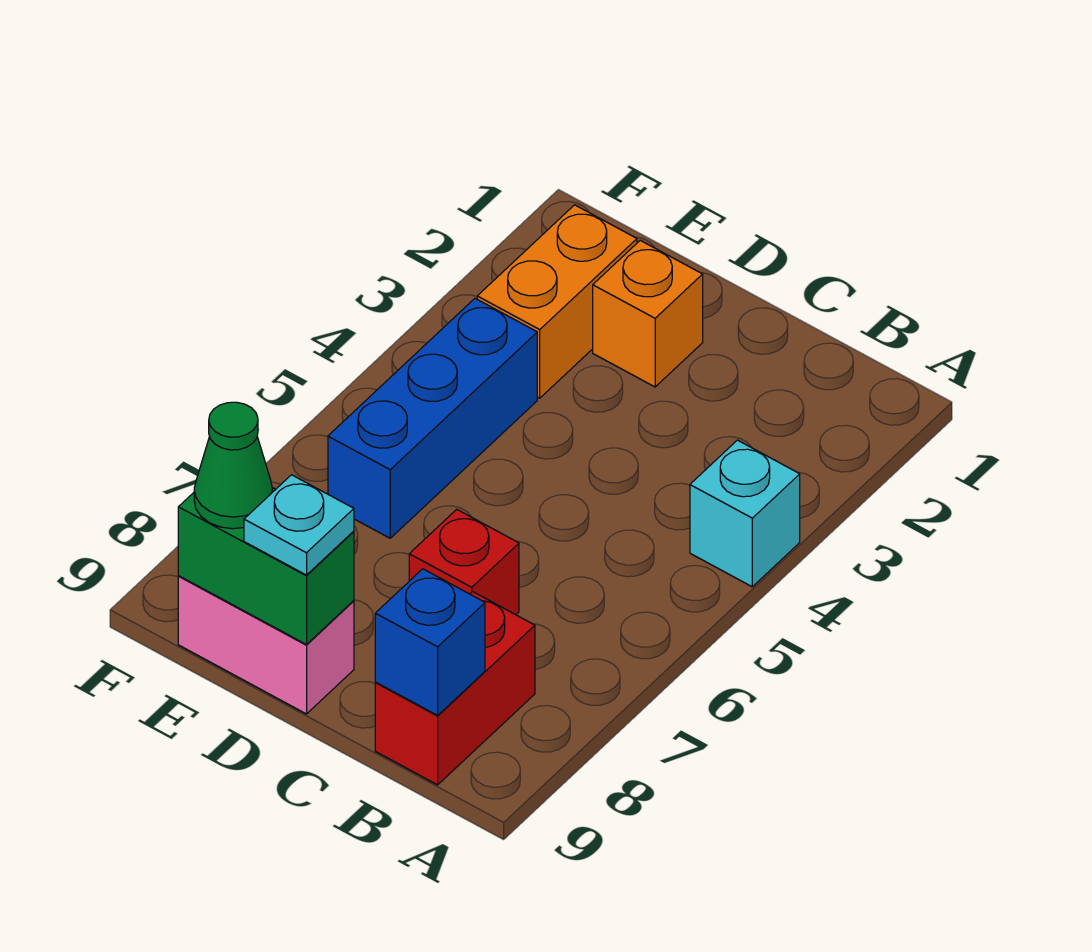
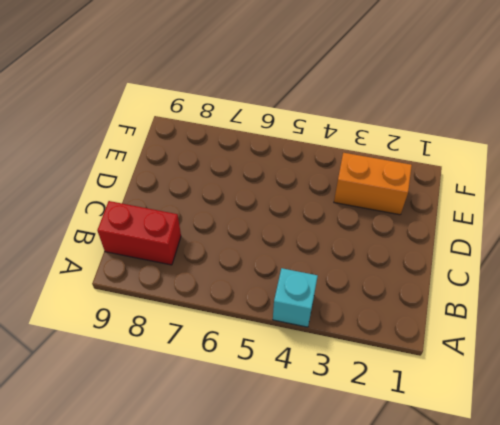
none -> red brick C7 level 1
none -> orange brick D2 level 1

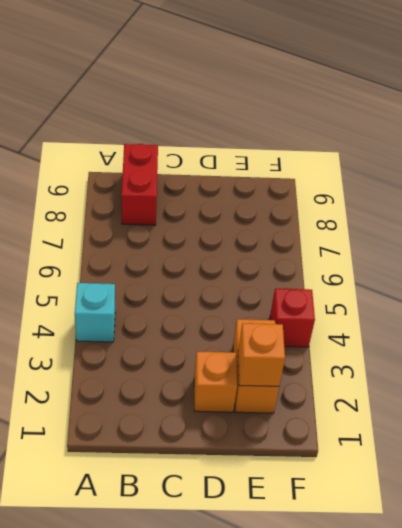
orange brick E2 level 2 -> none
red brick F4 level 1 -> red brick C7 level 1
none -> pink brick D9:E9 level 1
none -> blue brick E4:E6 level 1

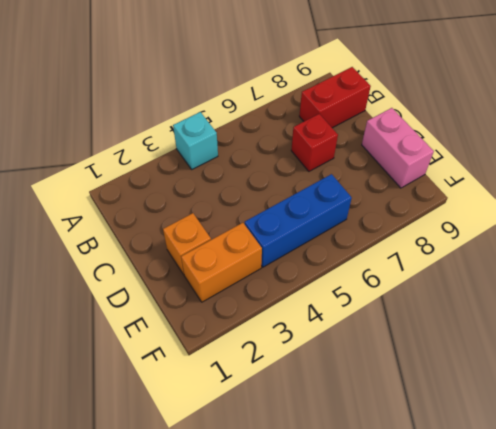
none -> blue brick B9 level 2
none -> green brick D9:E9 level 2

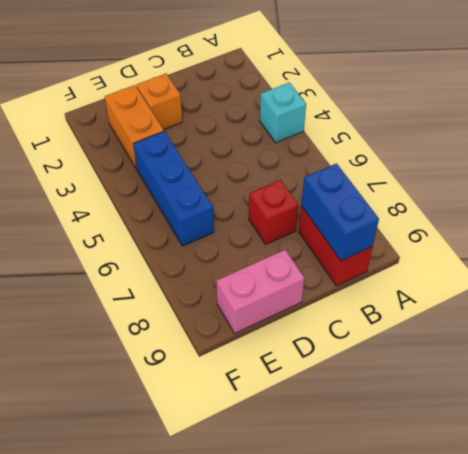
blue brick B8:B9 level 2 -> blue brick B9 level 2
none -> green brick D9:E9 level 2
none -> cyan plate D9 level 3

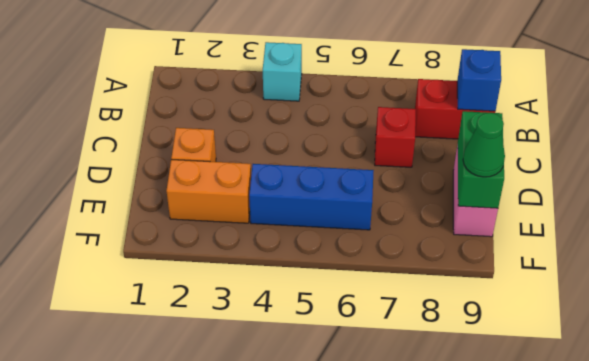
none -> cyan plate D9 level 3

